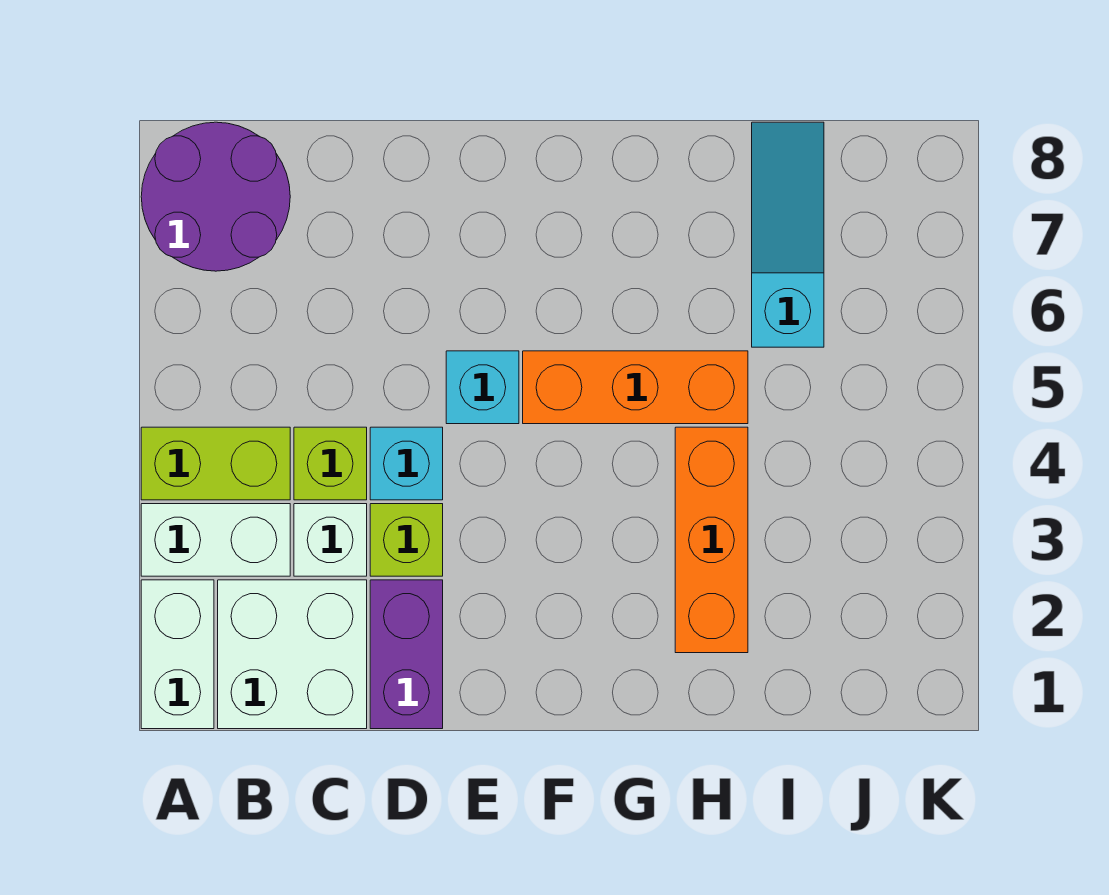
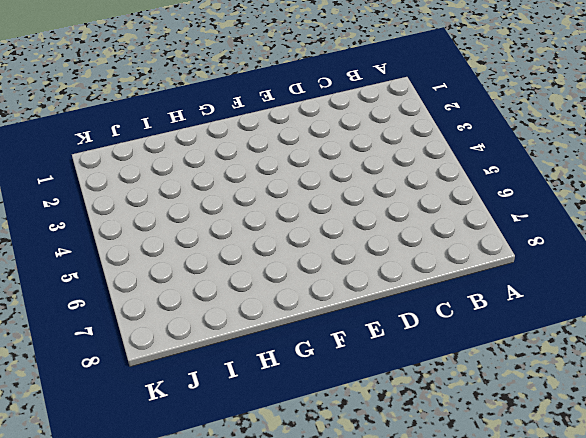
none -> white brick A1:A2 level 1
none -> white brick A3:B3 level 1
none -> lime brick A4:B4 level 1

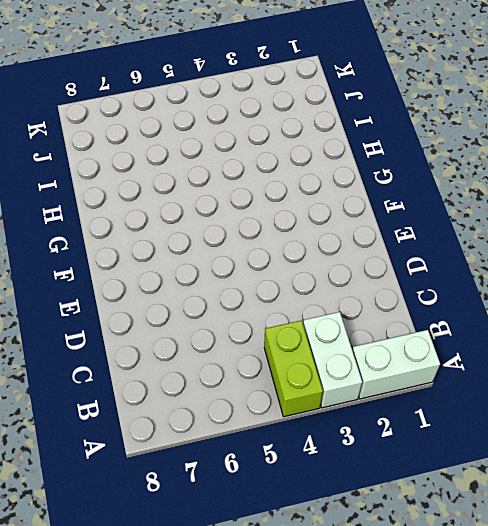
none -> purple round brick A7:B8 level 1
none -> white brick B1:C2 level 1
none -> white brick C3 level 1

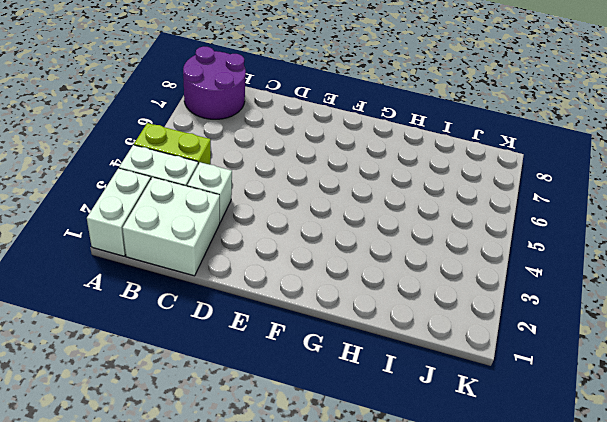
none -> lime brick C4 level 1
none -> purple brick D1:D2 level 1
none -> lime brick D3 level 1

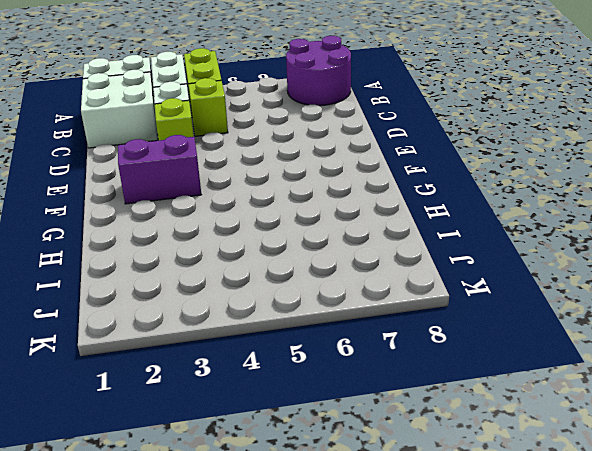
purple brick F2:F3 level 1 -> purple brick D1:D2 level 1
none -> cyan brick D4 level 1
none -> cyan brick E5 level 1
none -> orange brick F5:H5 level 1

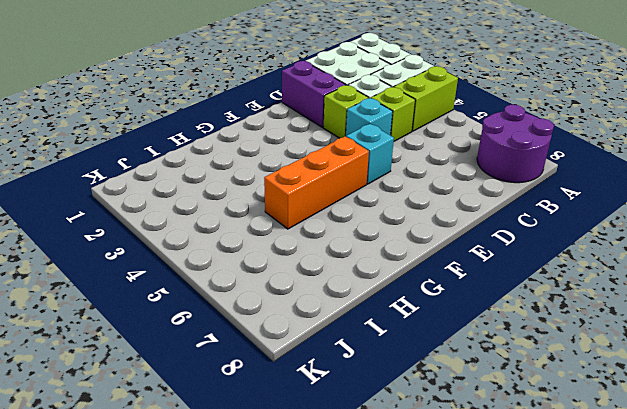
none -> orange brick H2:H4 level 1
none -> cyan slope I6:I8 level 1 top 6

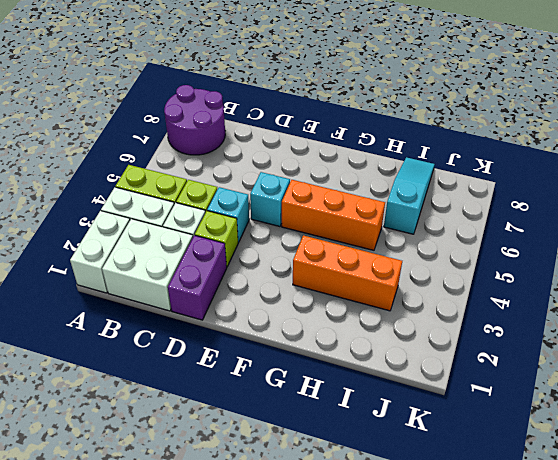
orange brick G3:I3 level 1 -> orange brick H2:H4 level 1

